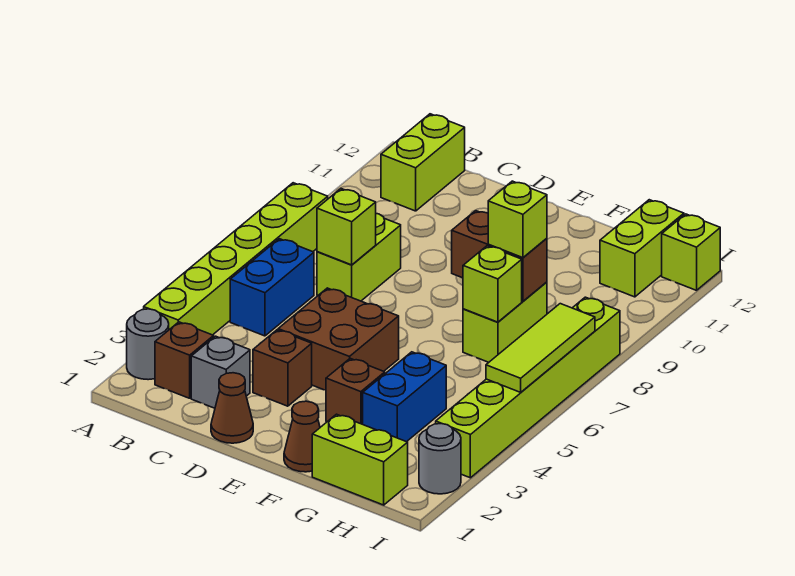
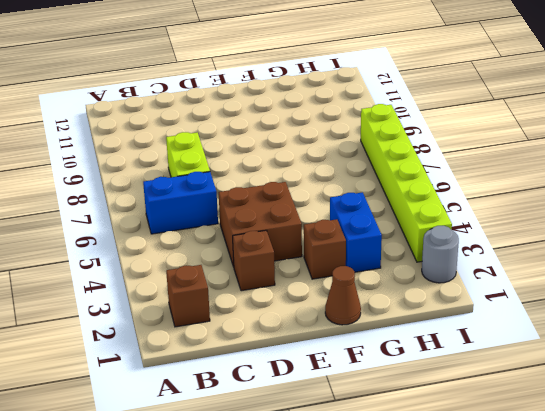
blue brick B6:C6 level 1 -> blue brick B5:B6 level 1
none -> grey round brick A2 level 1
none -> lime brick A3:A8 level 1
none -> lime brick B11:B12 level 1

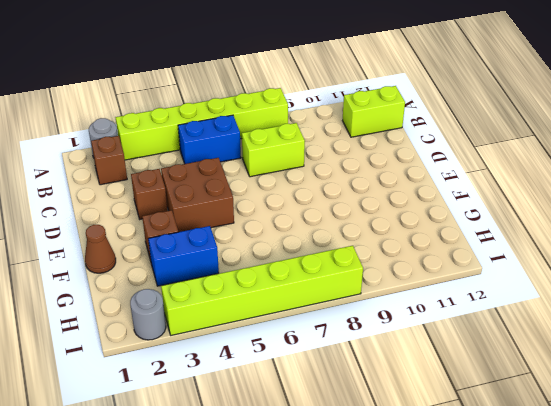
none -> grey brick C2 level 1
none -> brown cone D1 level 1
none -> lime brick G1:H1 level 1

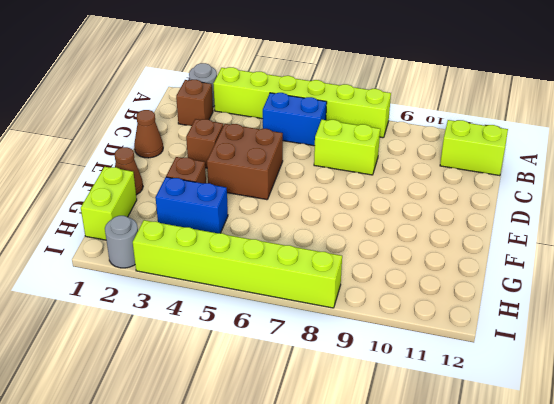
none -> grey brick C2 level 1
none -> lime brick G7:G8 level 1
none -> lime brick H11:H12 level 1

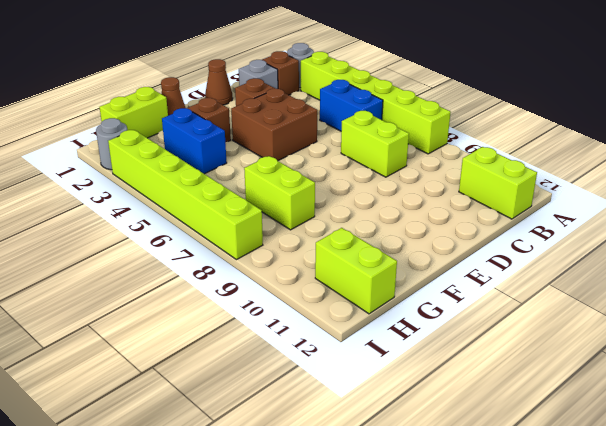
none -> lime brick I12 level 1
none -> lime brick C7 level 2
none -> brown brick F8:G8 level 2

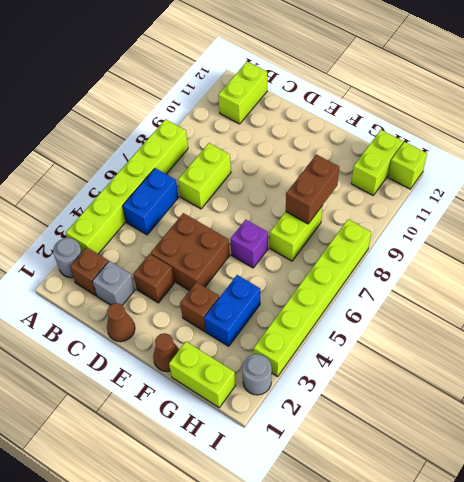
purple brick F6 level 1 -> none
brown brick G8:G9 level 2 -> brown brick F8:G8 level 2
none -> lime brick C7 level 2
none -> lime brick G7 level 2
none -> lime tile I5:I7 level 2

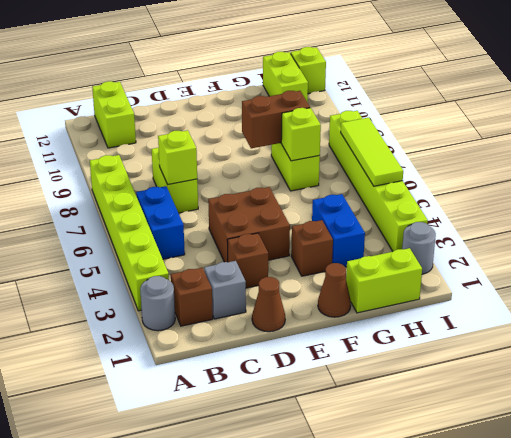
none -> lime brick G8 level 3

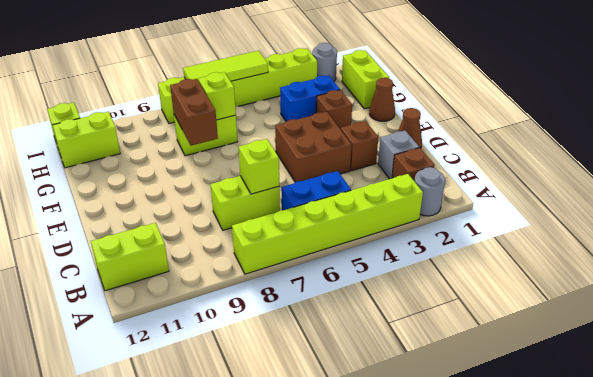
none -> lime brick G8 level 3

